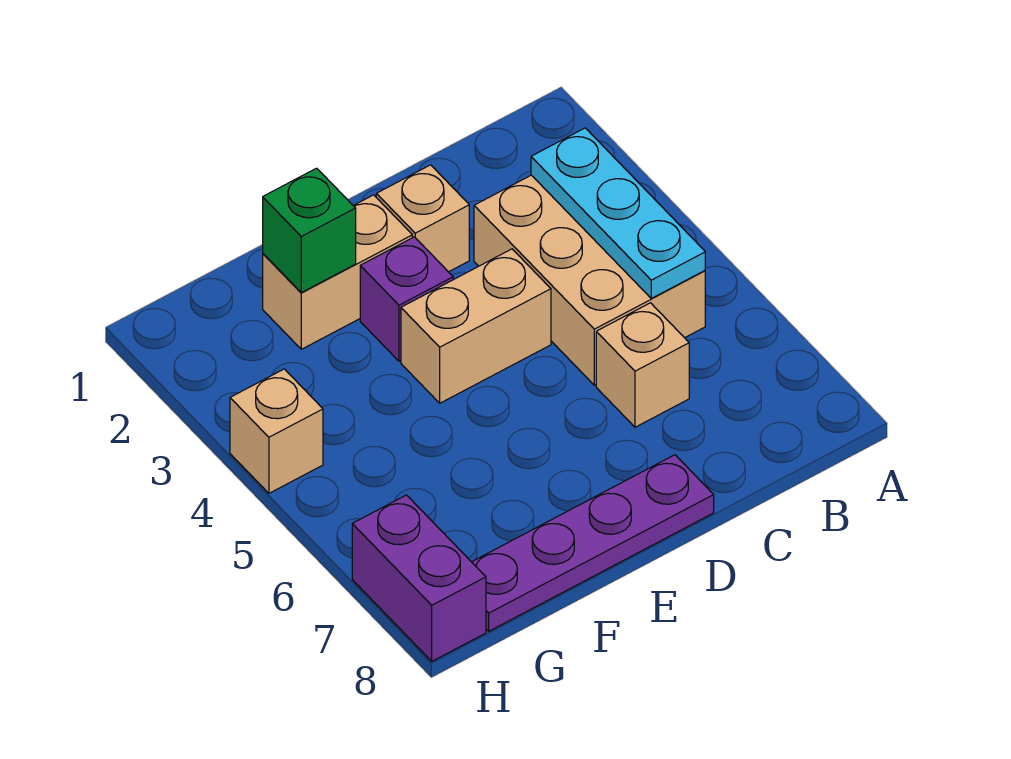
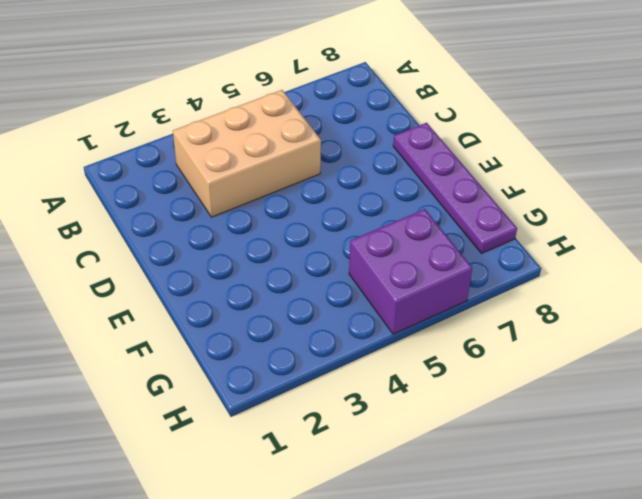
purple brick G5:H6 level 1 -> none
none -> tan brick C6 level 1
none -> tan brick D2 level 1

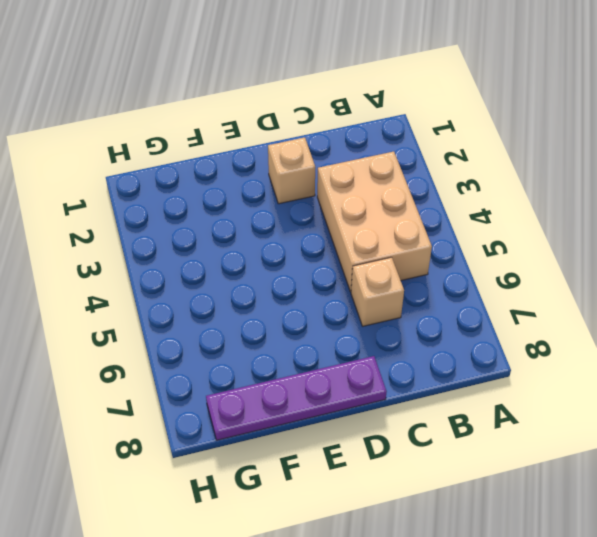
none -> tan brick D4:E4 level 1
none -> tan brick E2:F2 level 1

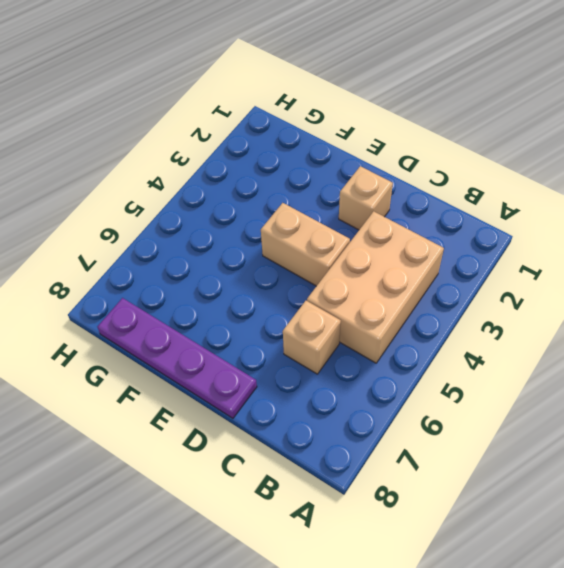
none -> tan brick E2:F2 level 1
none -> purple brick E3 level 1

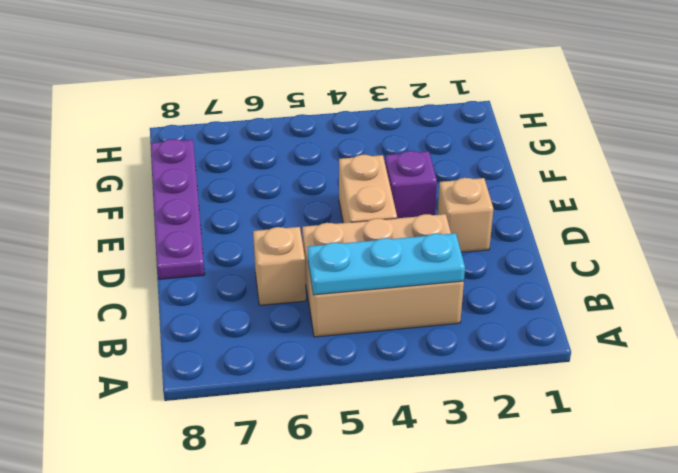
none -> tan brick E2:F2 level 1
none -> tan brick H4 level 1

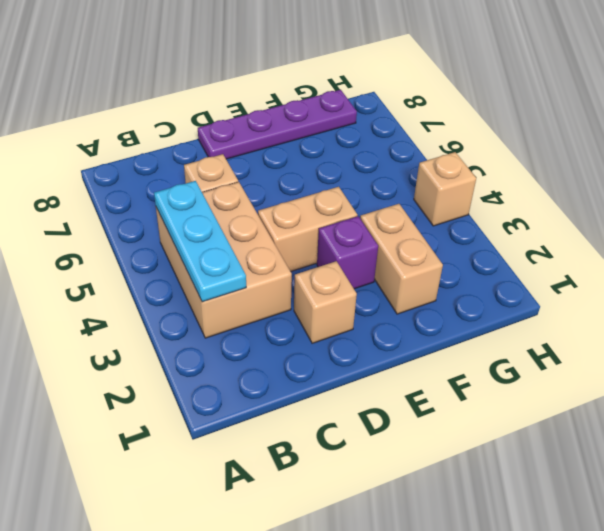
tan brick F2:F3 level 1 -> tan brick E2:F2 level 1
none -> purple brick H7:H8 level 1
none -> green brick F2 level 2

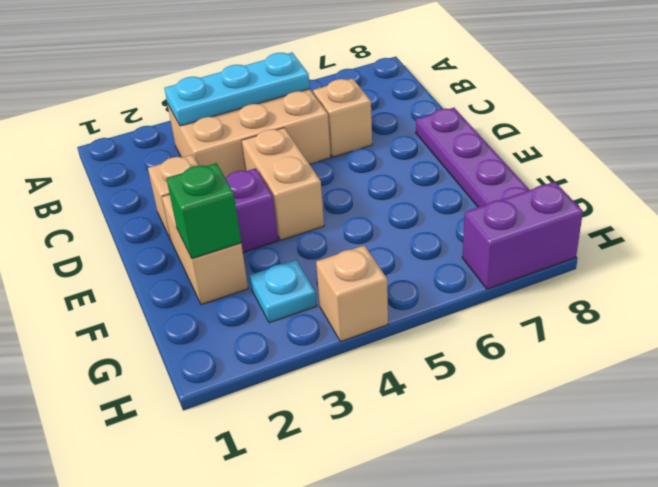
cyan plate G3 level 1 -> none

